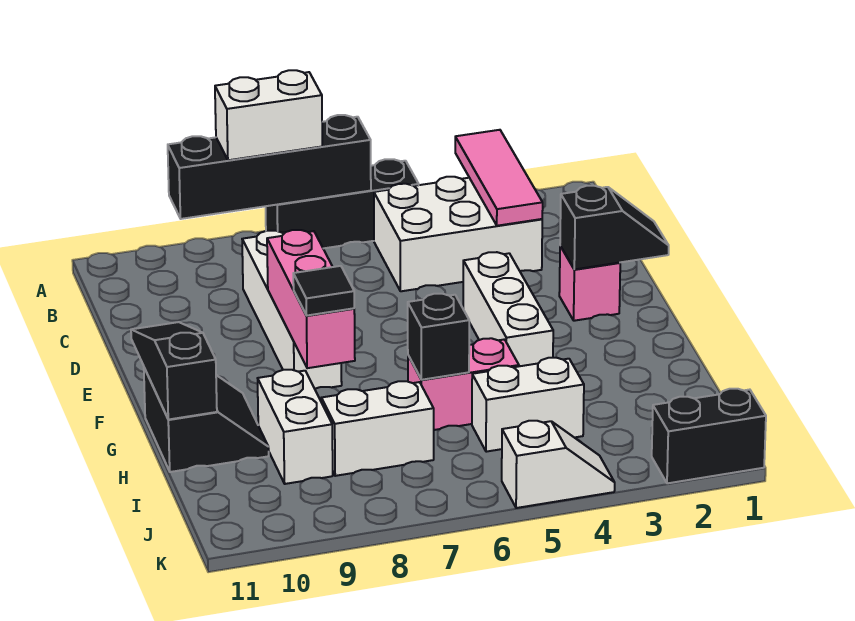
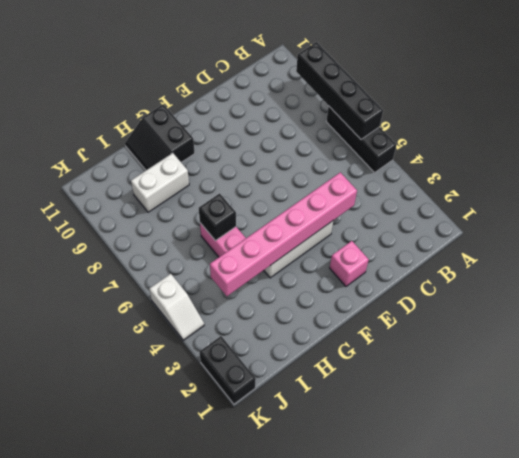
pink brick D4:I4 level 2 -> none
black slope G10:H11 level 1 top G -> black slope G10:H11 level 1 top 11
none -> white brick B3:C5 level 1
none -> white brick C8:F8 level 1
none -> white brick I4:I5 level 1

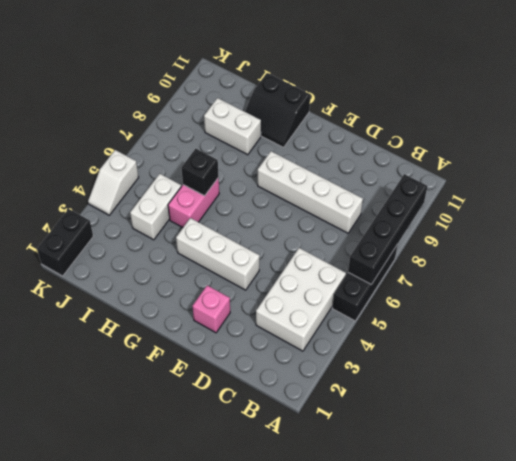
none -> white brick I7:I8 level 1
none -> pink tile A3:C3 level 2
none -> black slope E1:E2 level 2 top 2

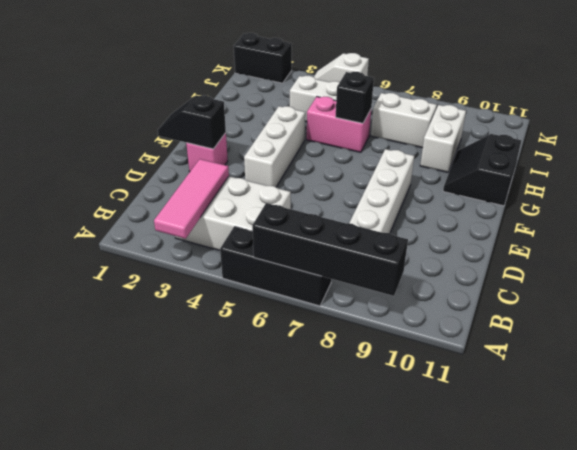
none -> pink brick E8:G8 level 2
none -> black slope F11:H11 level 2 top H
none -> white brick A7:A8 level 3

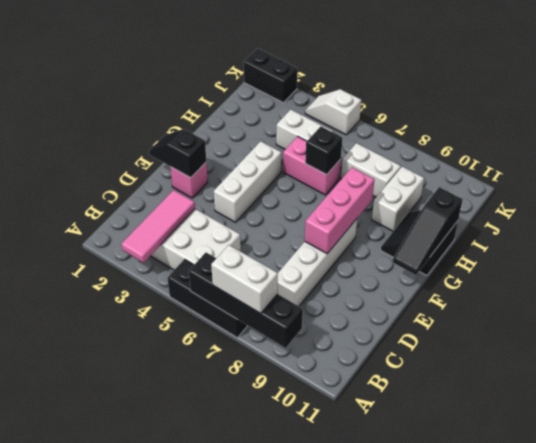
none -> black tile G8 level 3

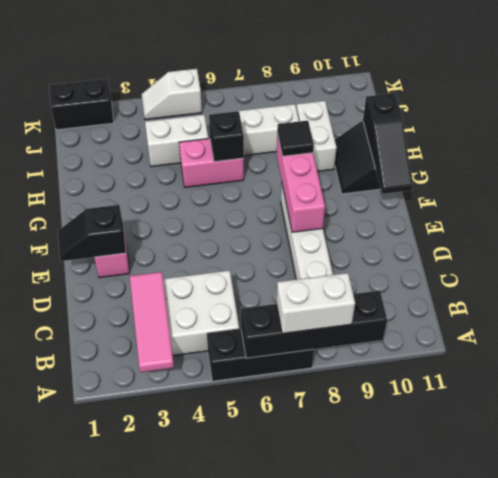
none -> white brick E4:G4 level 1

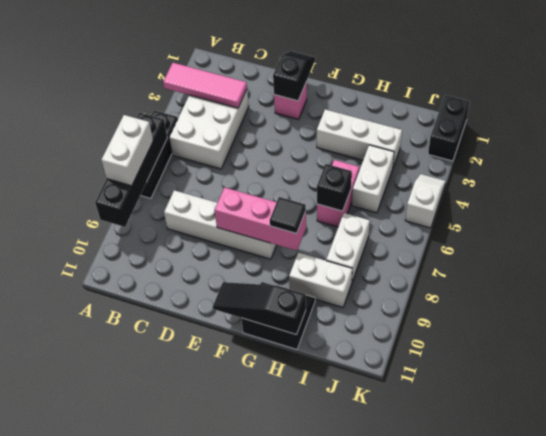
white brick G3:I3 level 1 -> white brick E4:G4 level 1

